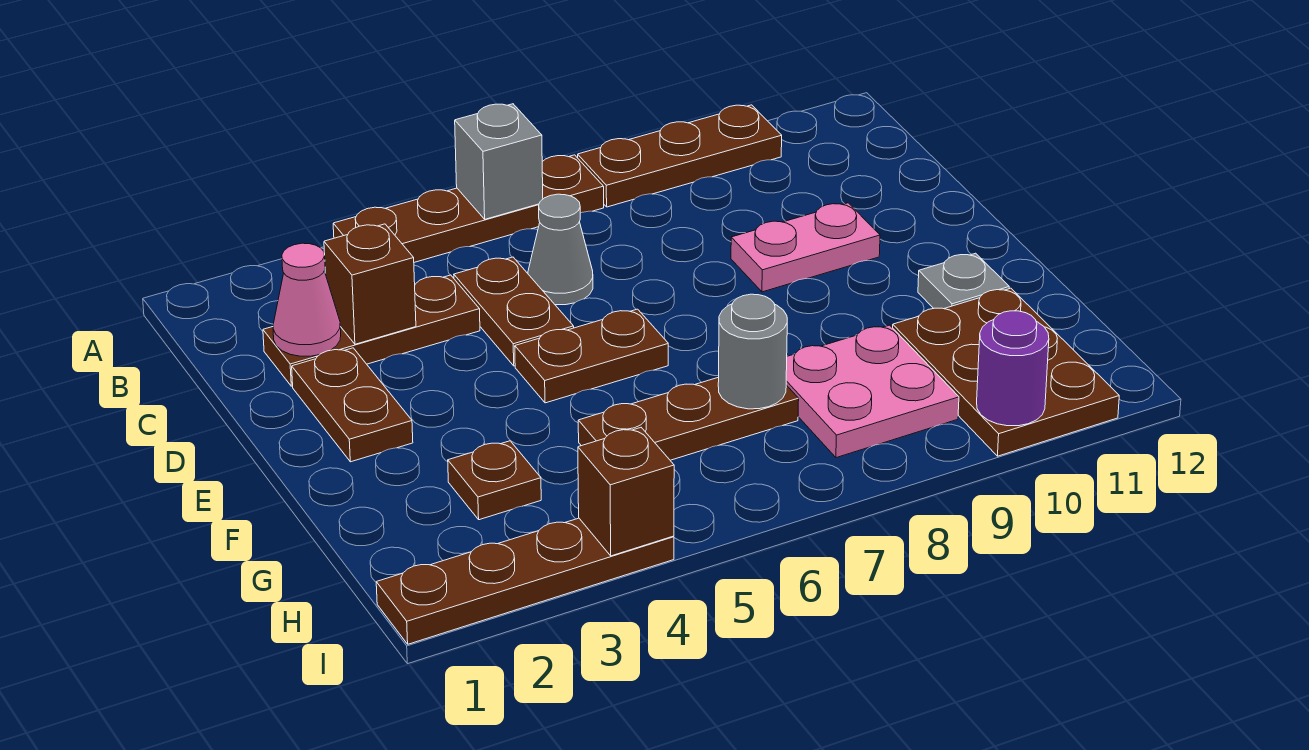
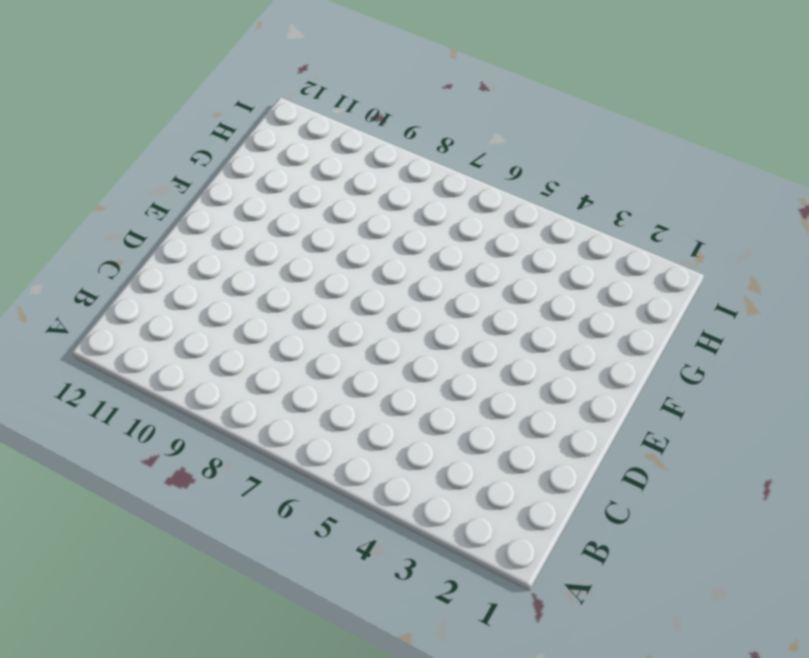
none -> brown plate A4:A7 level 1
none -> brown plate A8:A10 level 1
none -> brown plate C2:C4 level 1

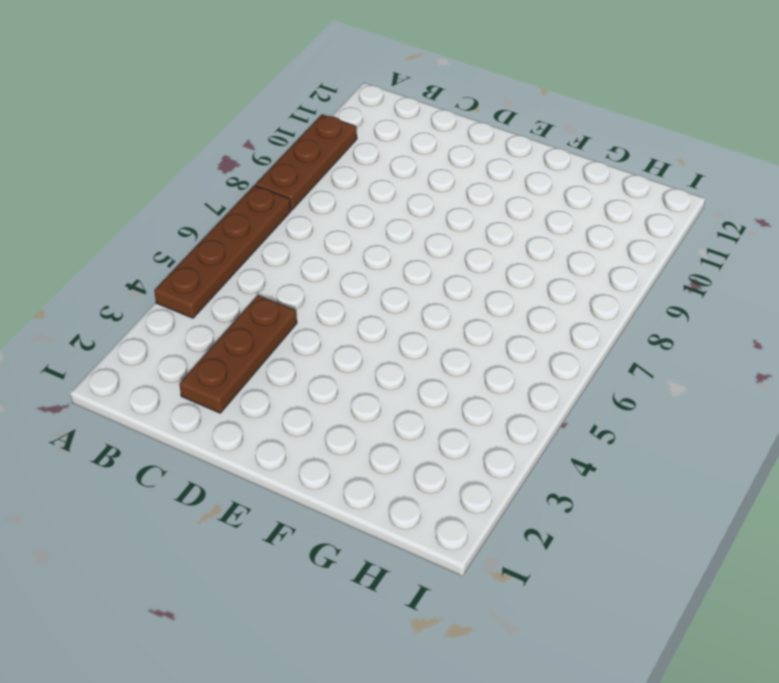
none -> brown plate C5:D5 level 1
none -> grey cone C6 level 1
none -> brown plate D2:E2 level 1

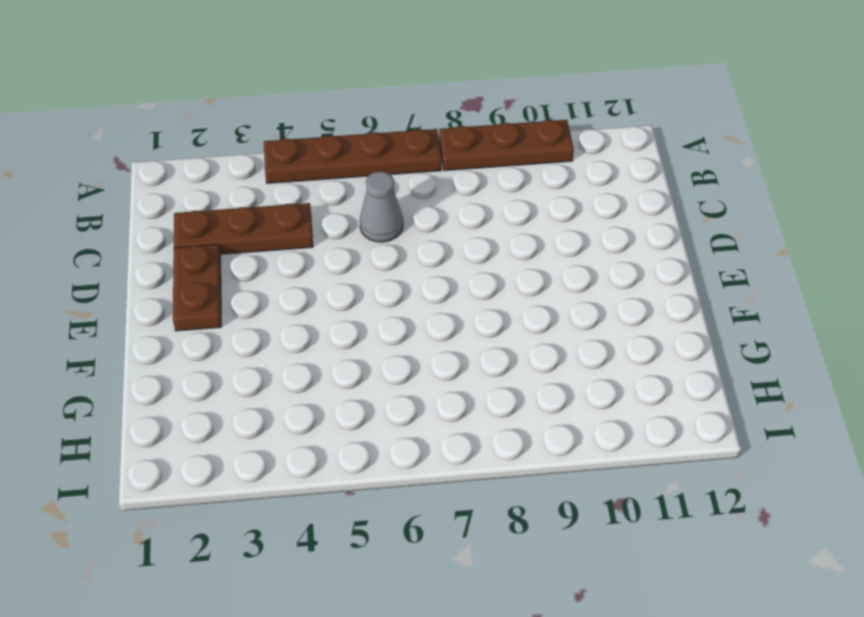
none -> brown plate C5:D5 level 1
none -> pink plate D9:D10 level 1
none -> brown plate E5:E6 level 1

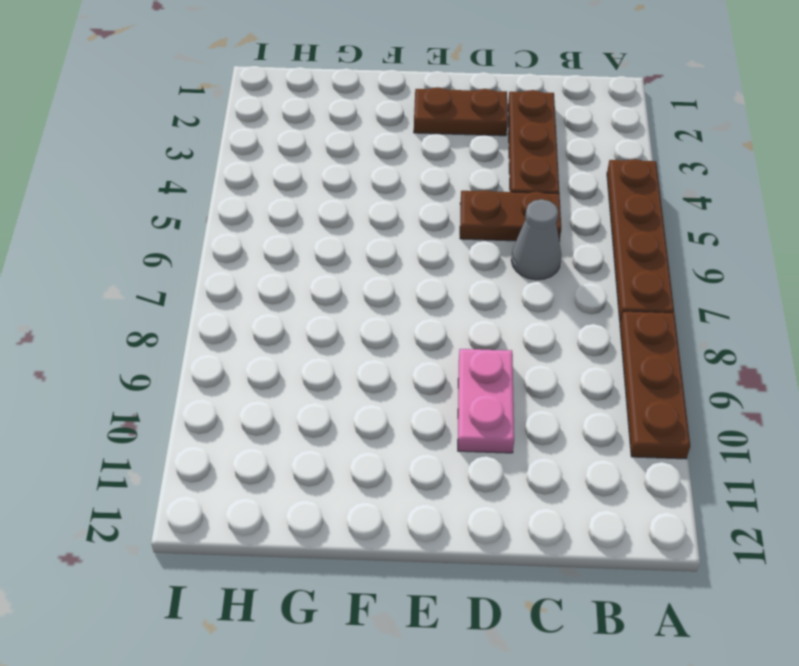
none -> brown plate E5:E6 level 1
none -> grey plate F11 level 1
none -> brown plate G3 level 1

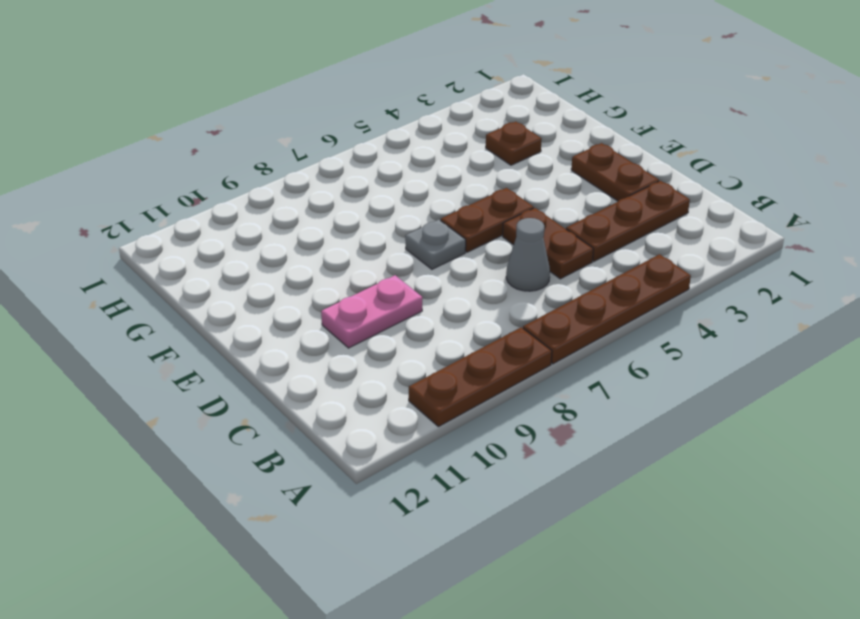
grey plate E7 level 1 -> grey plate F11 level 1
none -> brown plate G5:G7 level 1
none -> pink plate G8:H9 level 1
none -> brown plate G10:I11 level 1

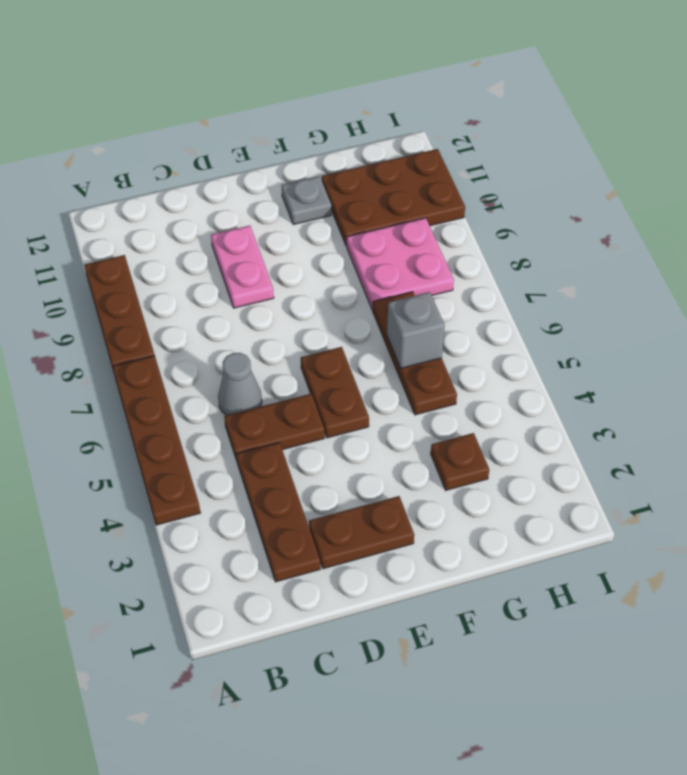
grey brick G6 level 2 -> grey brick A6 level 2
none -> brown plate I1:I4 level 1
none -> pink cone C2 level 2
none -> brown brick C3 level 2

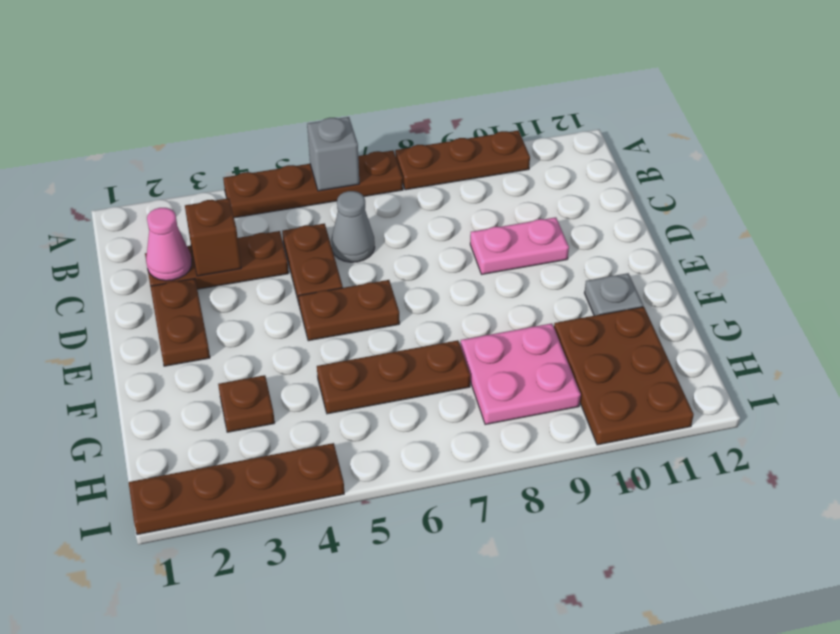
none -> grey round brick G7 level 2
none -> brown brick I4 level 2
none -> purple round brick I10 level 2

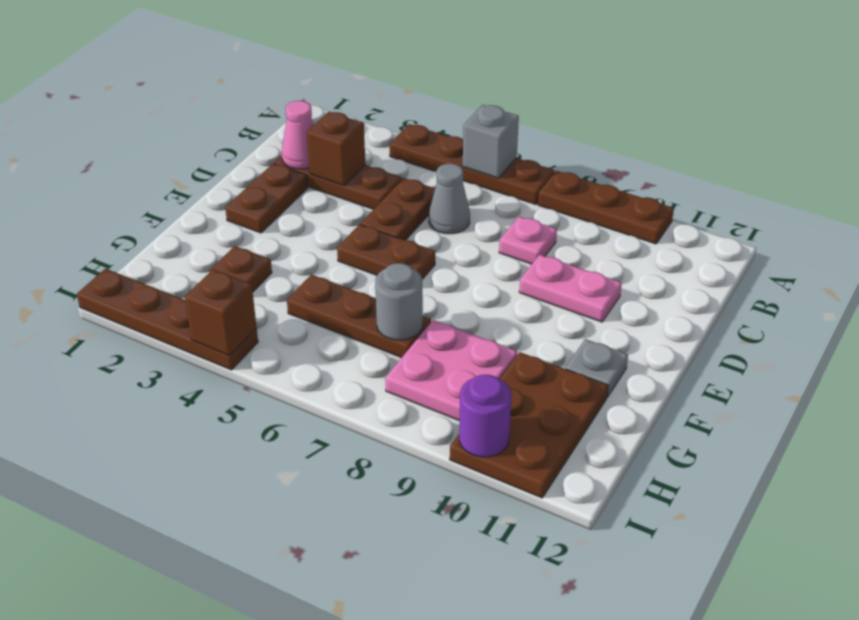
pink plate C8 level 1 -> none

